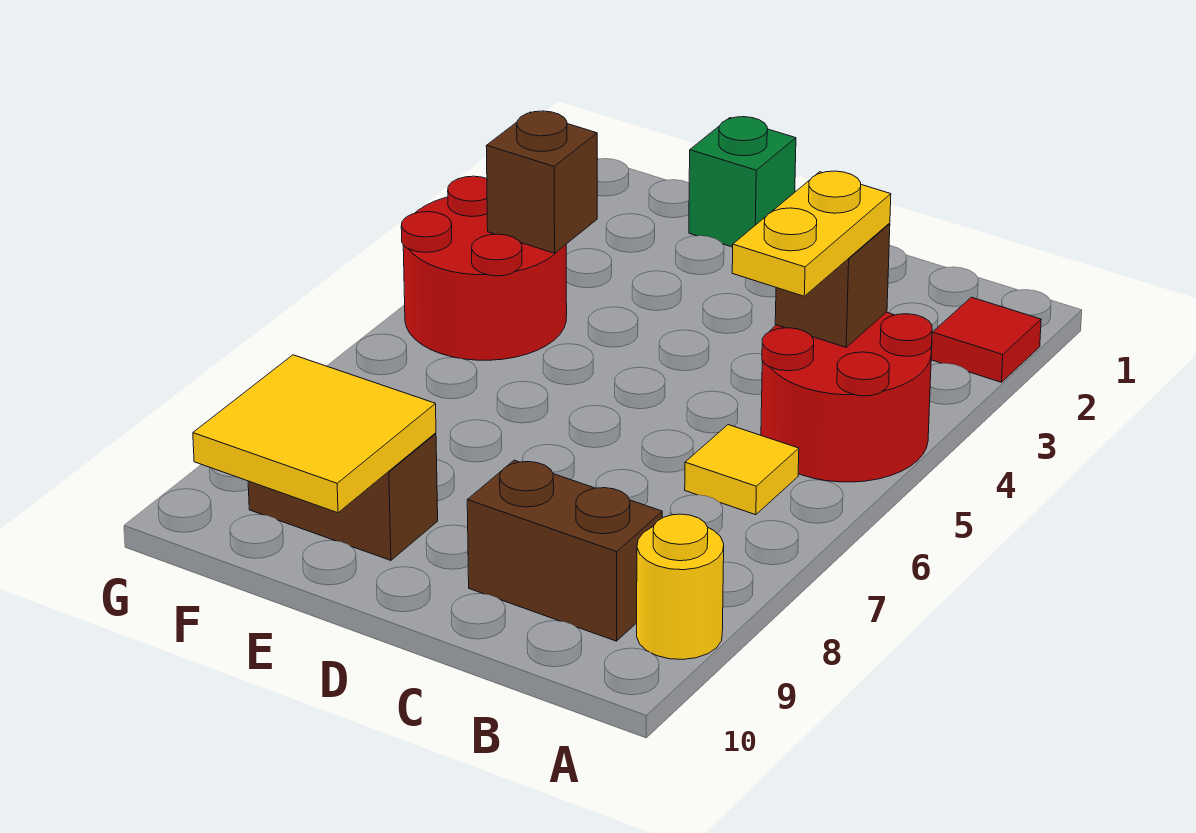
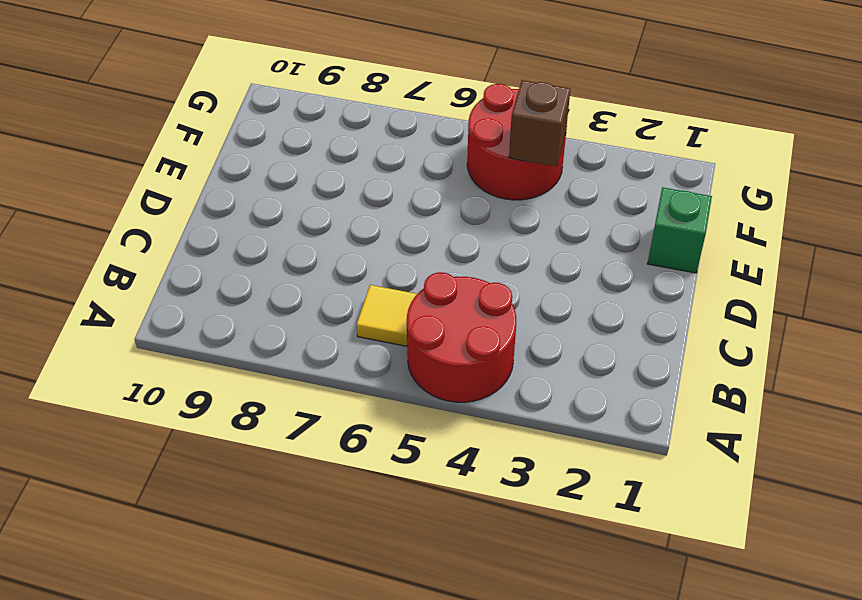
none -> red tile A2 level 1
none -> yellow round brick A9 level 1
none -> brown brick B9:C9 level 1

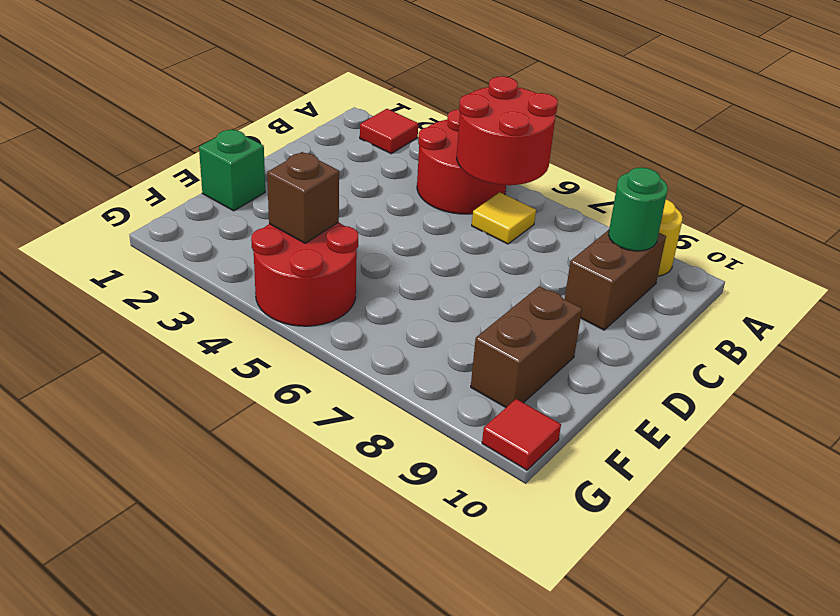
red round brick A5:B6 level 2 -> none
green round brick B9 level 2 -> none
red tile G10 level 1 -> none
none -> brown brick B4 level 2
none -> yellow tile E9:F10 level 2
none -> yellow plate B4:B5 level 3

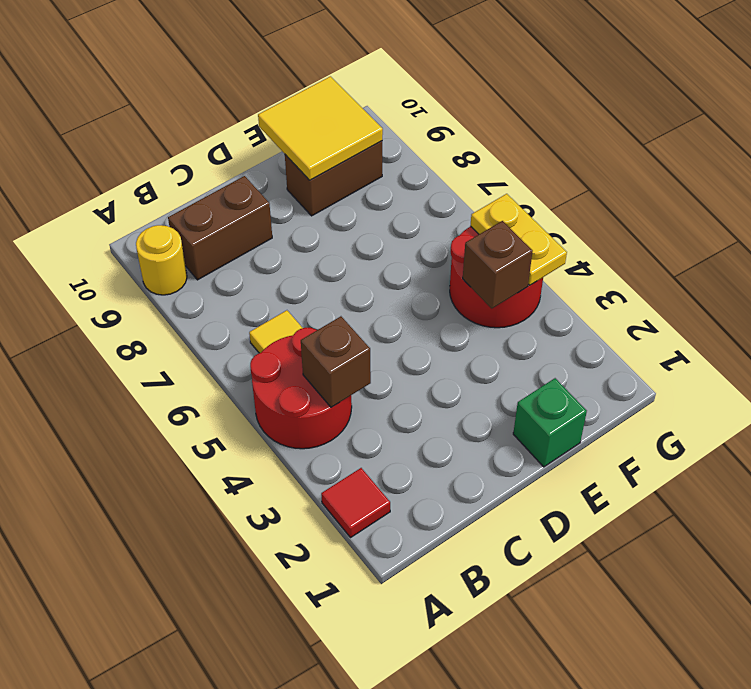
yellow plate G4:G5 level 2 -> yellow plate B4:B5 level 3

